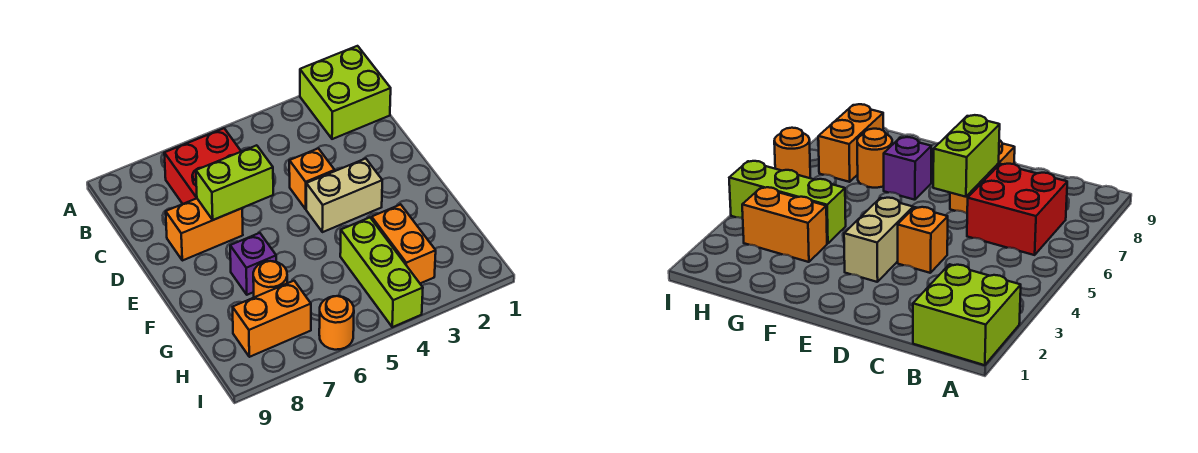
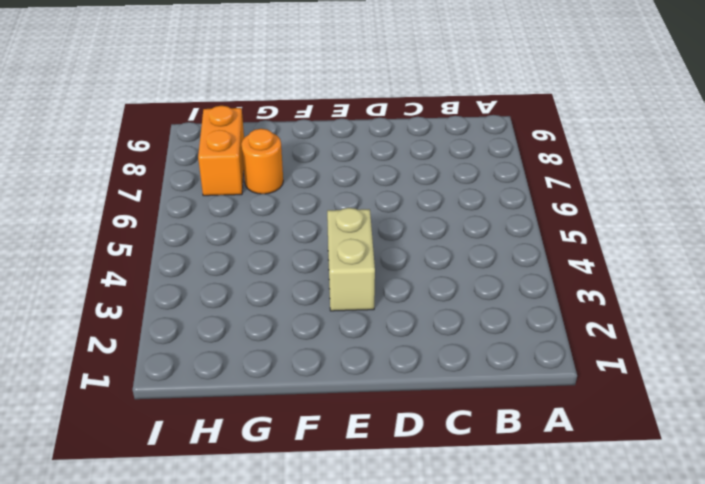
none -> lime brick A1:B2 level 1
none -> red brick B6:C7 level 1
none -> orange brick D4 level 1

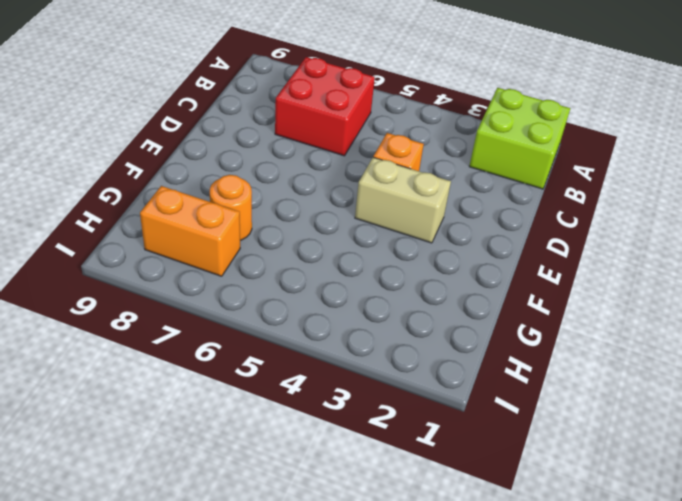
none -> orange brick D7:D8 level 1
none -> purple brick F7 level 1
none -> orange brick G3:H3 level 1

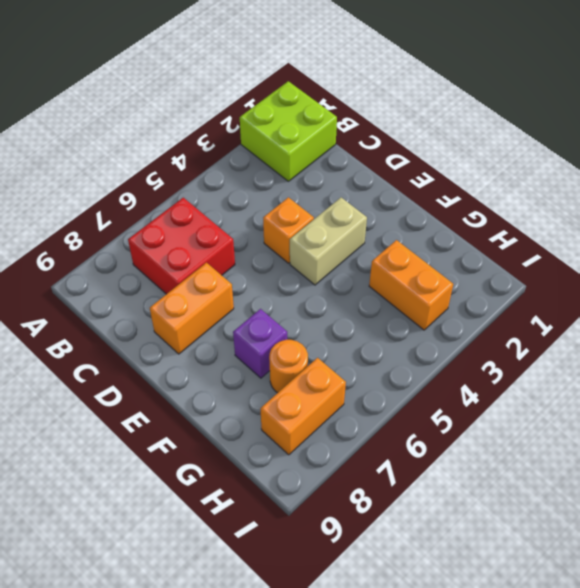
none -> lime brick G4:I4 level 1
none -> orange round brick I6 level 1
none -> lime brick D6:D7 level 2

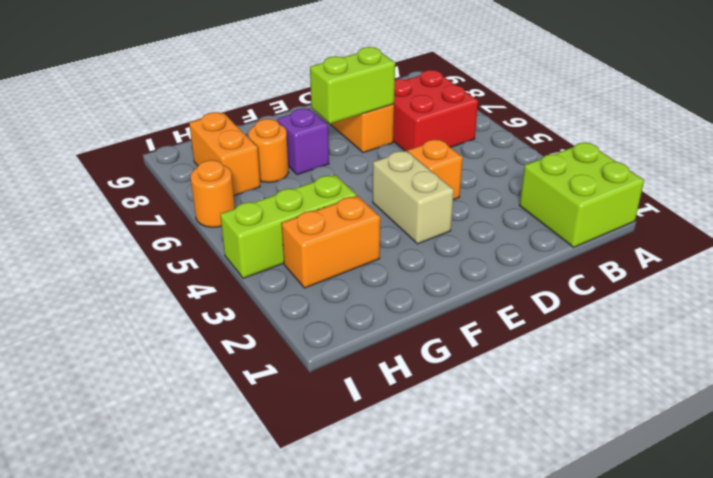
lime brick D7:E7 level 2 -> lime brick D6:D7 level 2

